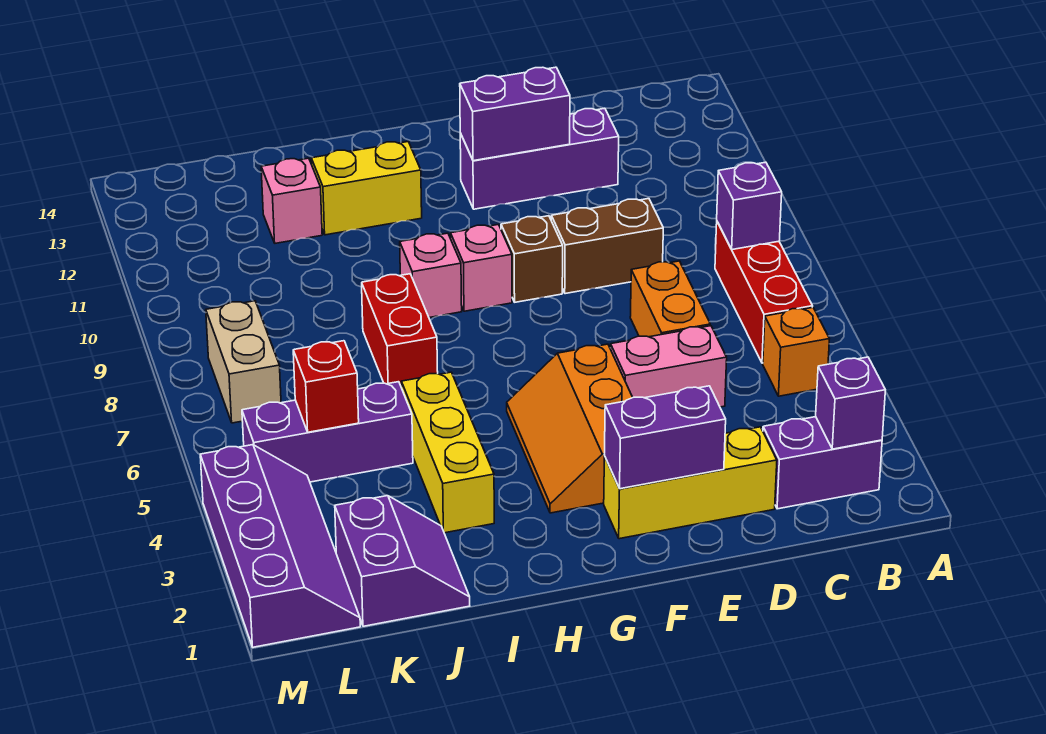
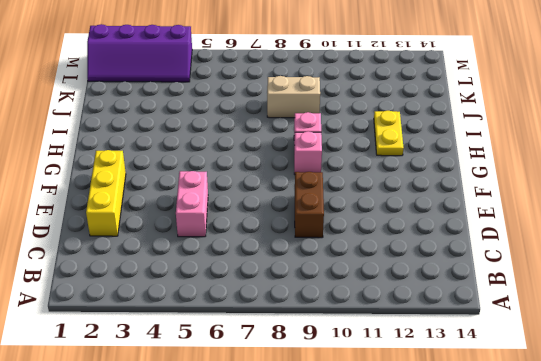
yellow plate H12:I12 level 1 -> yellow brick H12:I12 level 1
tan brick J8:J9 level 1 -> tan brick L7:L8 level 1
none -> purple brick B2:C2 level 1
none -> orange brick B5 level 1
none -> red brick B6:B8 level 1

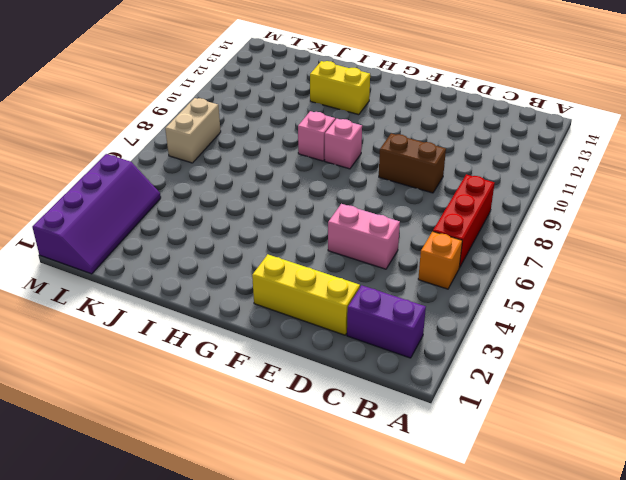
none -> orange brick D6:D7 level 1
none -> purple brick D12:F12 level 1
none -> orange slope F3:G5 level 1 top F

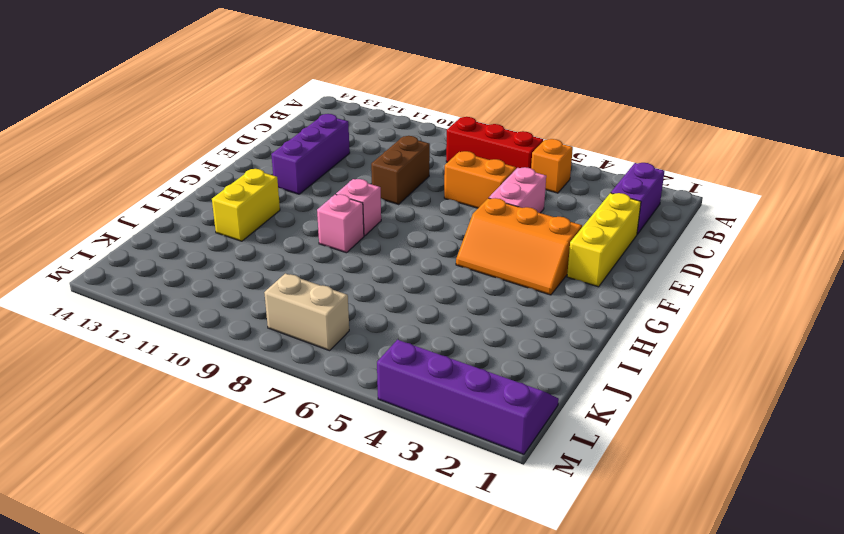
none -> brown brick F9 level 1
none -> yellow brick I3:I5 level 1
none -> red brick I7:I8 level 1

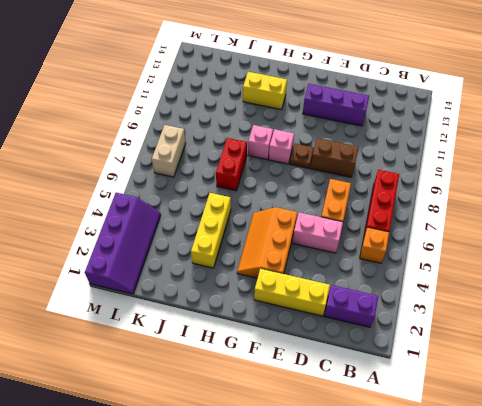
brown plate F9 level 1 -> brown brick F9 level 1
none -> purple slope J1:K2 level 1 top K
none -> purple brick J5:L5 level 1
none -> pink brick J12 level 1

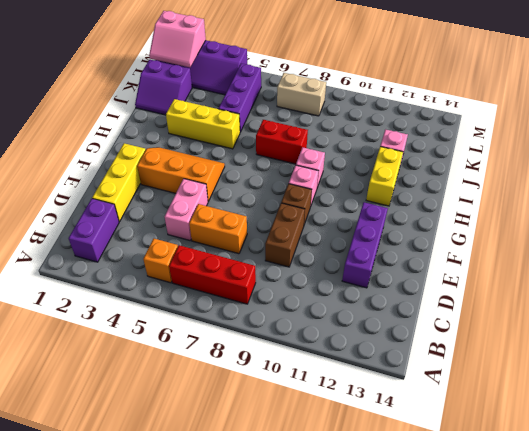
pink slope L1:M2 level 2 top M -> none
none -> purple brick B2 level 2
none -> purple brick B8 level 2
none -> purple brick E2:F2 level 2

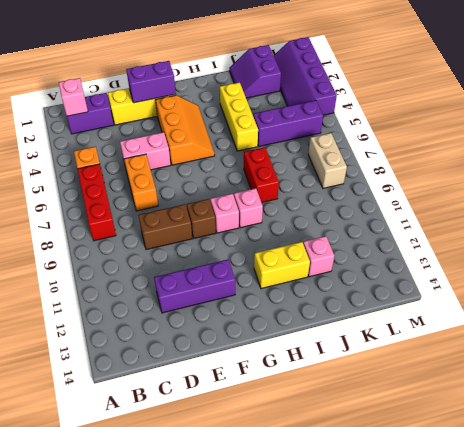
pink brick B2 level 2 -> purple brick B2 level 2
none -> purple brick B8 level 2
none -> purple brick E12:F12 level 2
none -> red brick K5 level 2

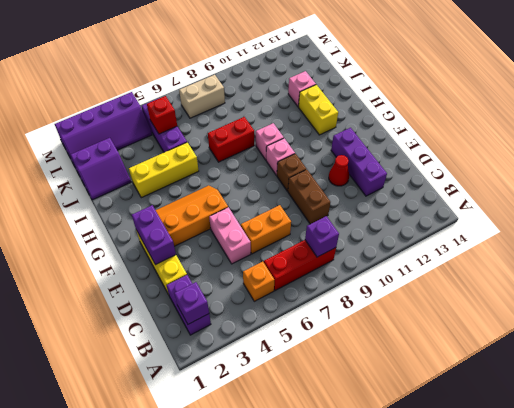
red cone E11 level 1 -> none
none -> purple brick E12:F12 level 2

